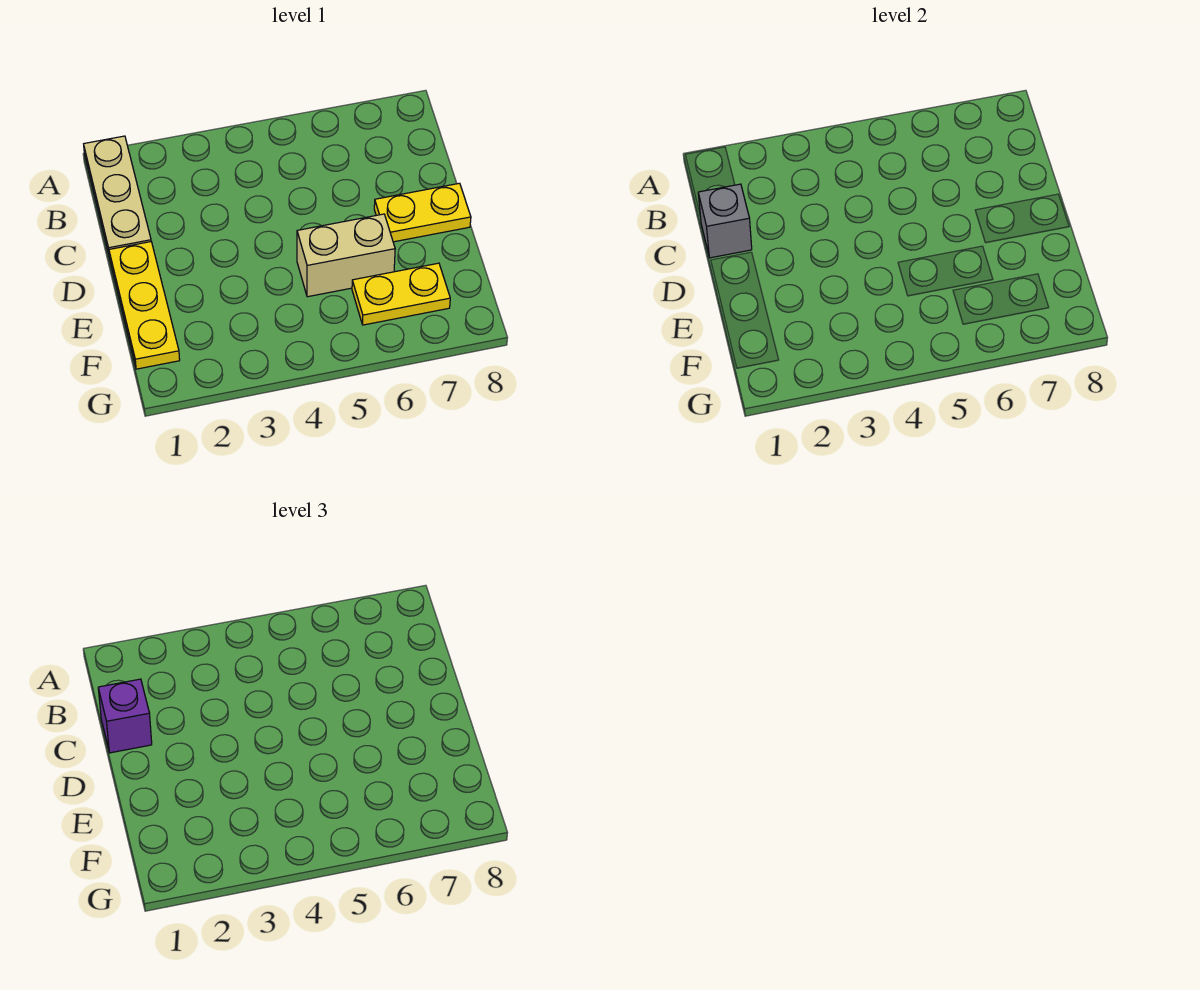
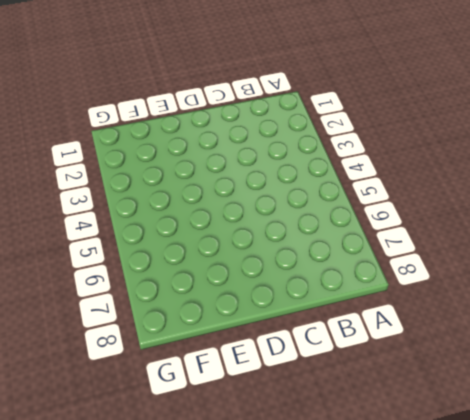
none -> tan plate A1:C1 level 1
none -> yellow plate D1:F1 level 1

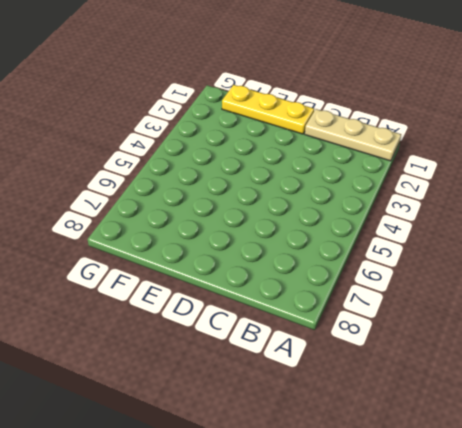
none -> yellow plate D7:D8 level 1
none -> tan brick E5:E6 level 1

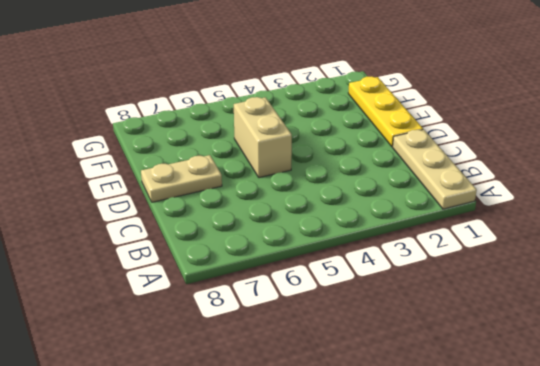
tan brick D5:E5 level 1 -> tan brick E5:E6 level 1
tan plate D7:D8 level 1 -> yellow plate D7:D8 level 1
none -> yellow plate F6:F7 level 1
none -> grey brick C1 level 2

